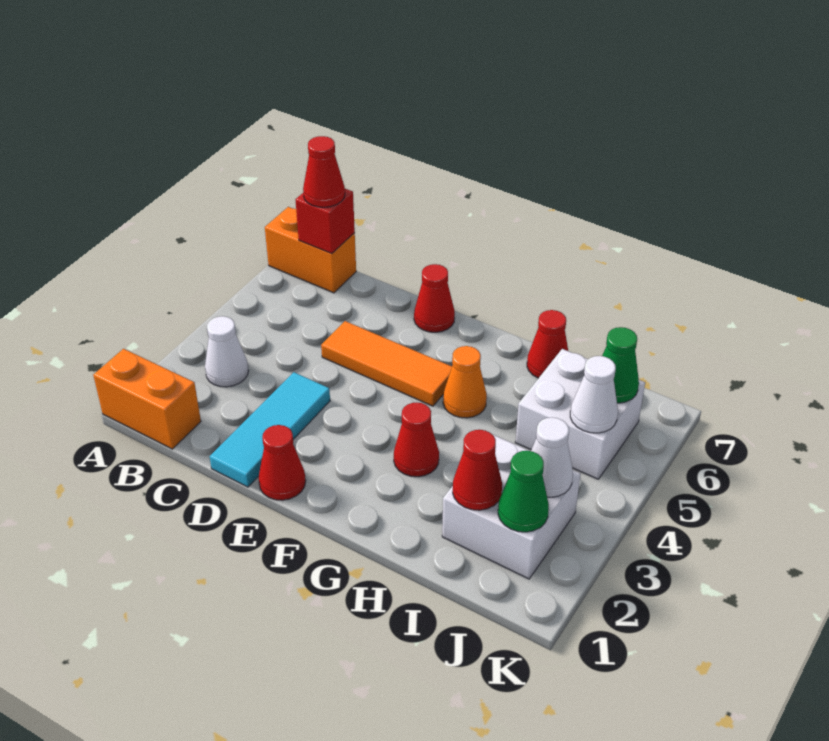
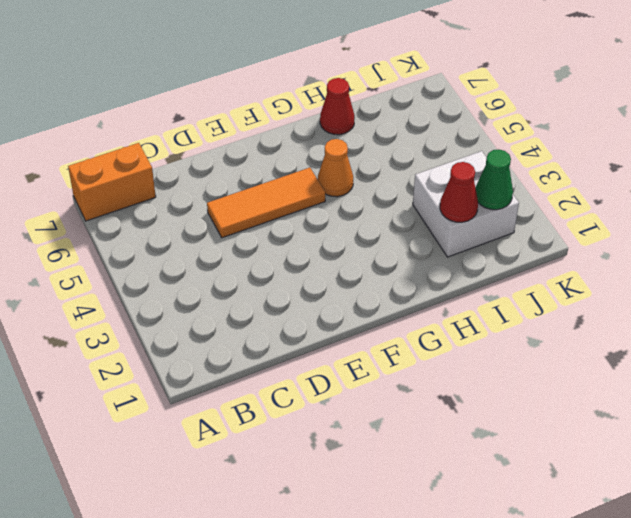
none -> orange brick A1:B1 level 1
none -> white cone B3 level 1
none -> cyan tile D1:D3 level 1

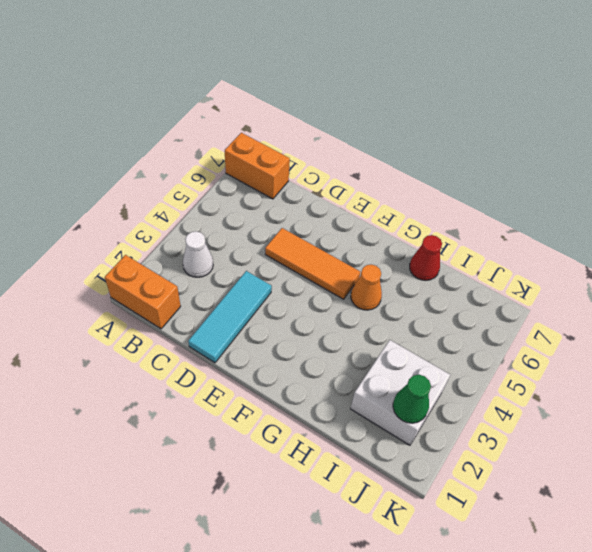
none -> red cone E1 level 1
none -> red cone E7 level 1
none -> red cone G3 level 1

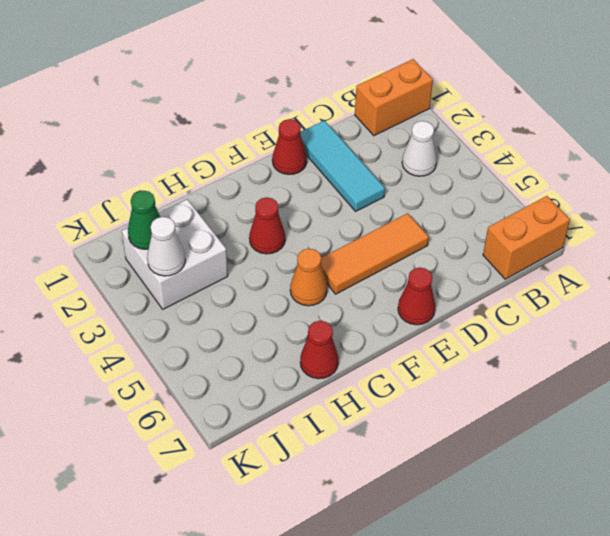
none -> white brick I5:J6 level 1
none -> red brick B7 level 2
none -> red cone I2 level 2

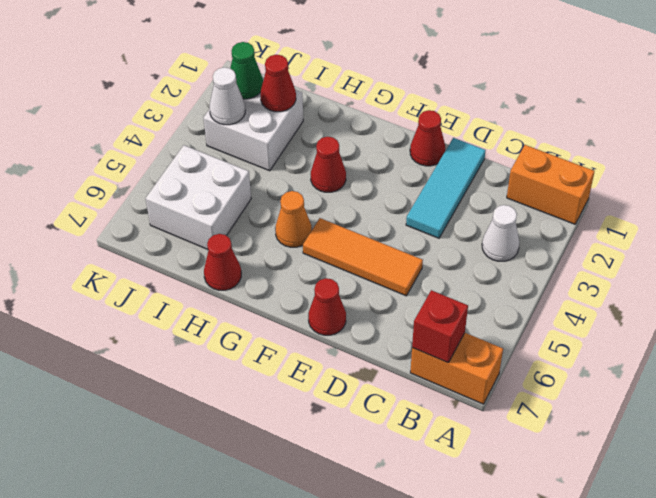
none -> white cone J5 level 2
none -> green cone J6 level 2
none -> red cone B7 level 3

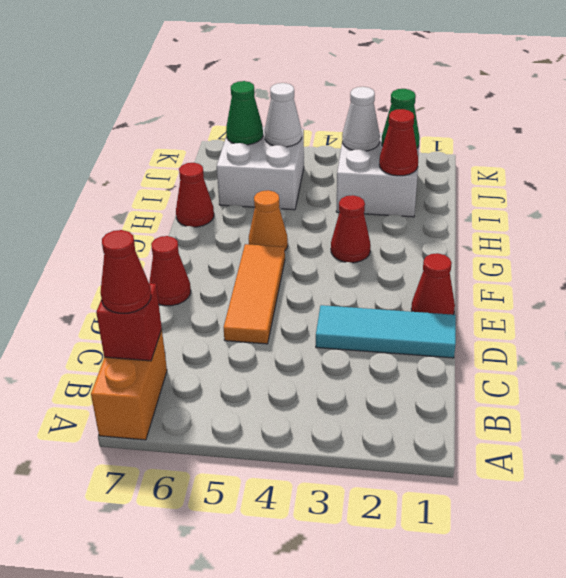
none -> orange brick A1:B1 level 1
none -> white cone B3 level 1

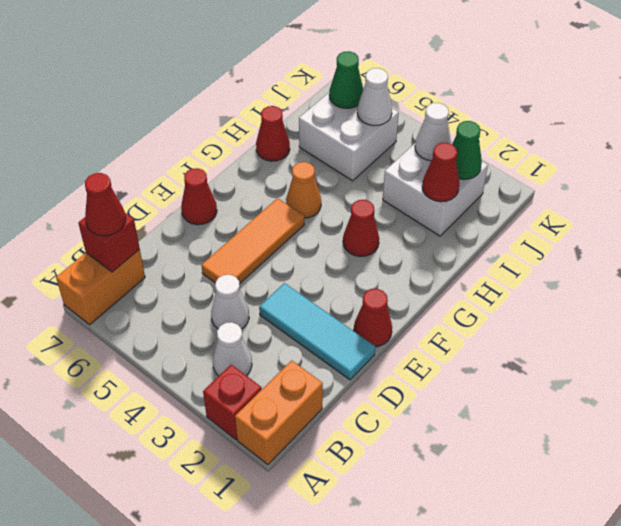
red brick A2 level 1 -> none
white cone C4 level 1 -> none

